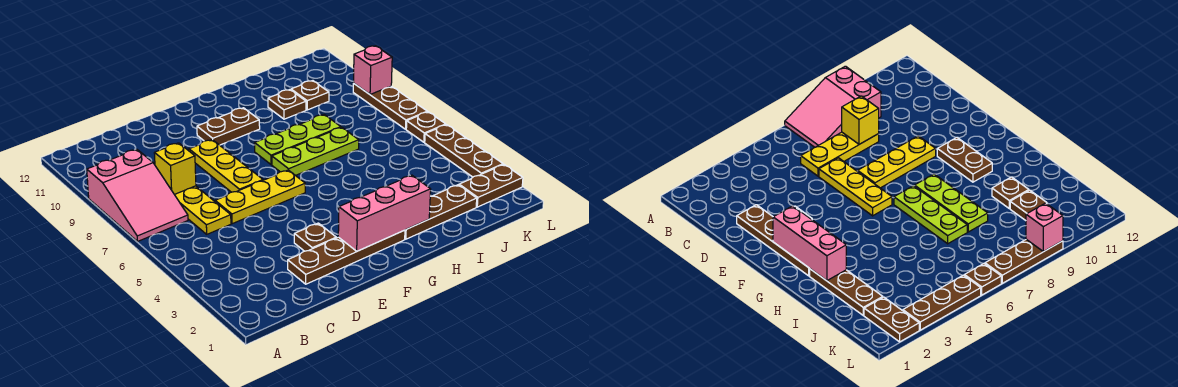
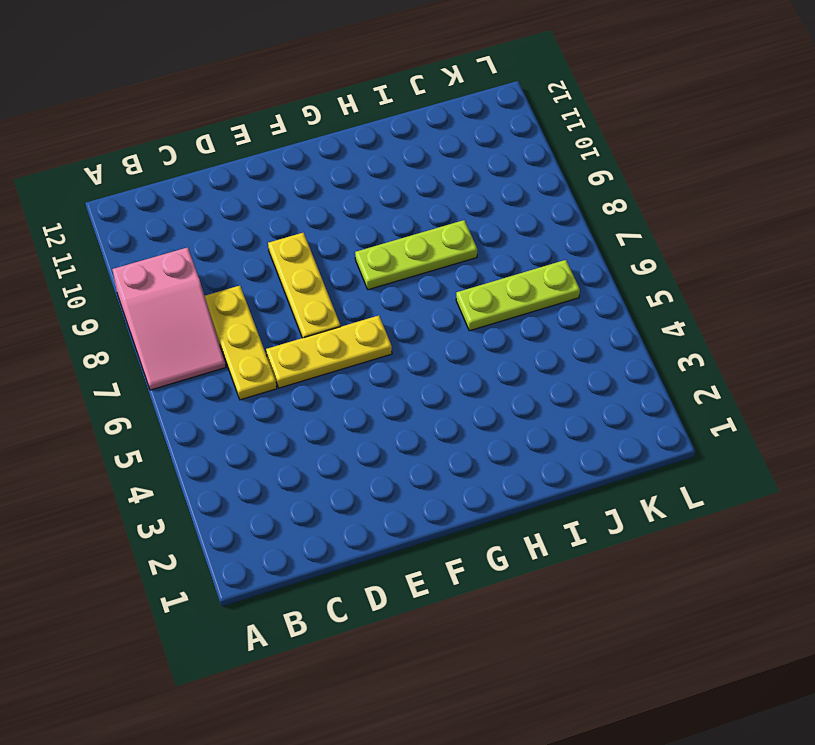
lime plate I6:K6 level 1 -> lime plate G7:I7 level 1
none -> brown plate D2:G2 level 1
none -> brown plate E3 level 1
none -> brown plate F10:G10 level 1

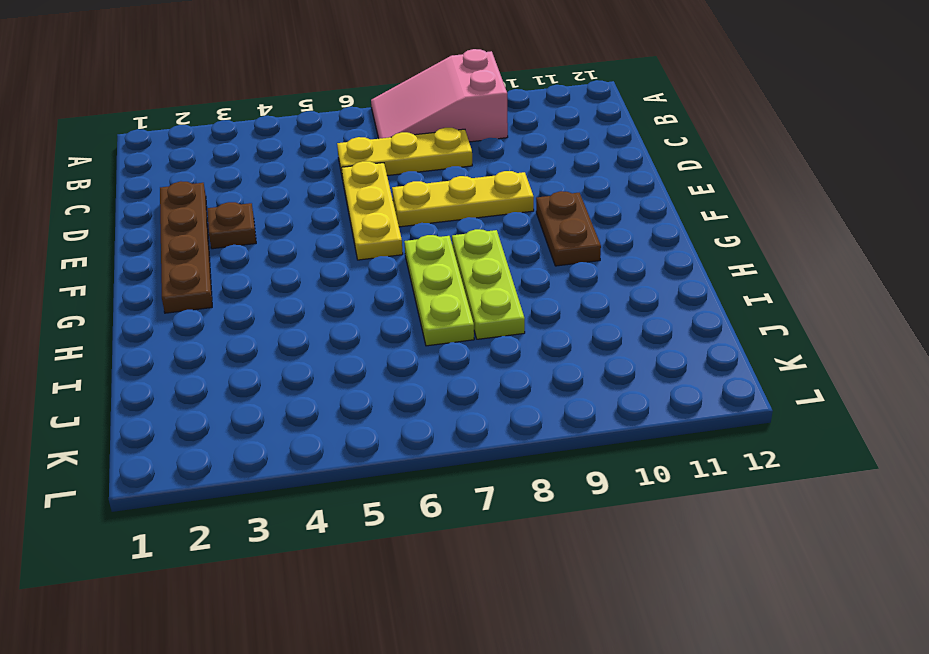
none -> brown plate H2:J2 level 1
none -> brown plate I10 level 1
none -> brown plate J10 level 1

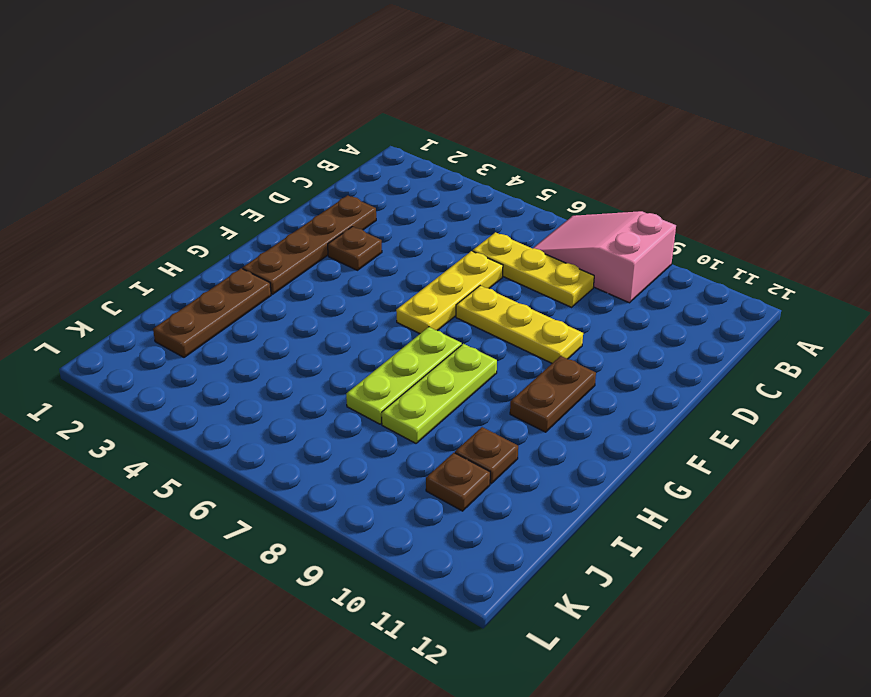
none -> brown plate K2:L2 level 1
none -> brown plate L3:L5 level 1
none -> brown plate L6 level 1

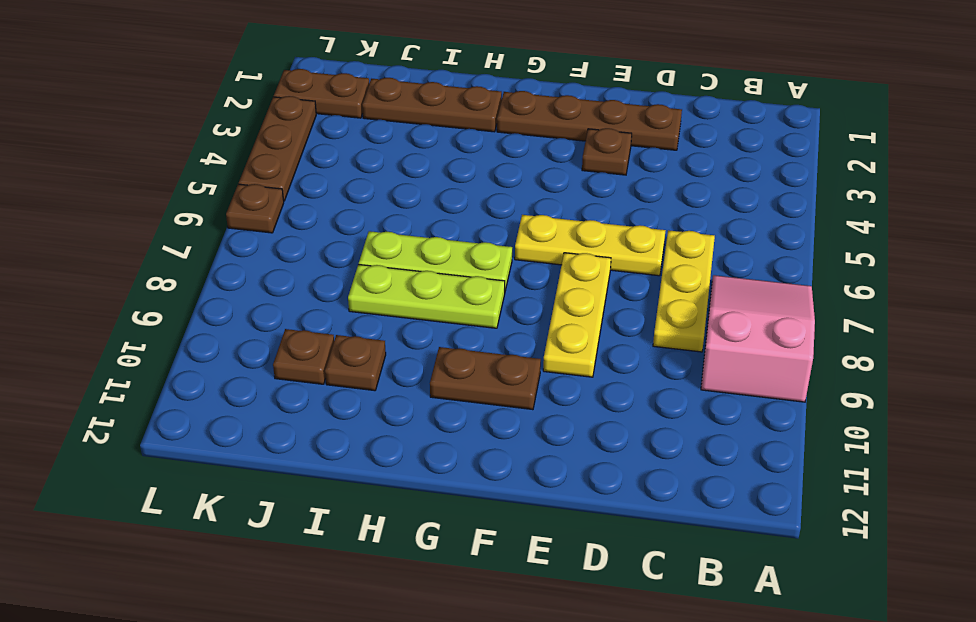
none -> brown plate L7:L9 level 1
none -> yellow brick C8 level 2
none -> pink brick F2:H2 level 2

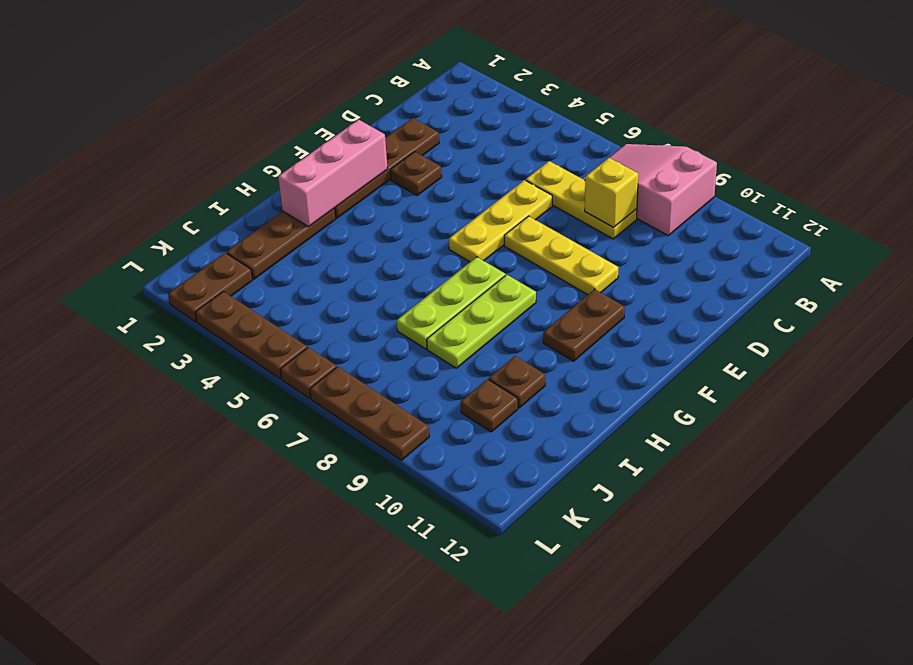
none -> pink brick L9 level 2

